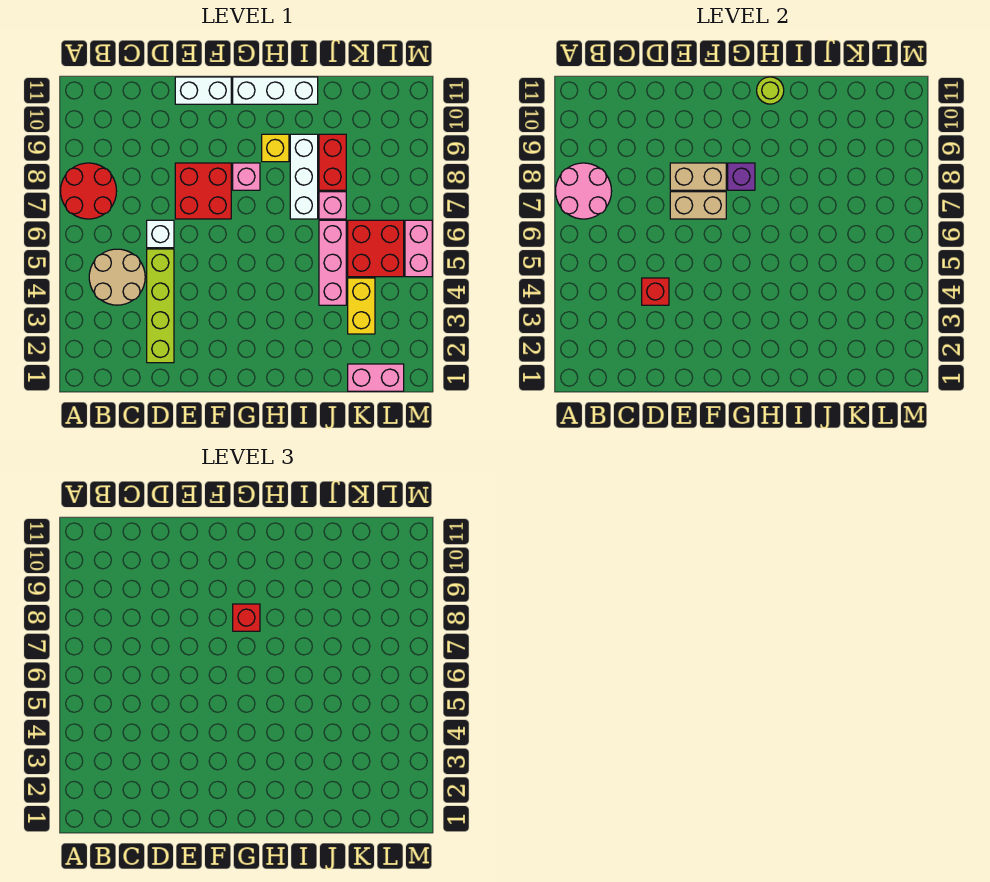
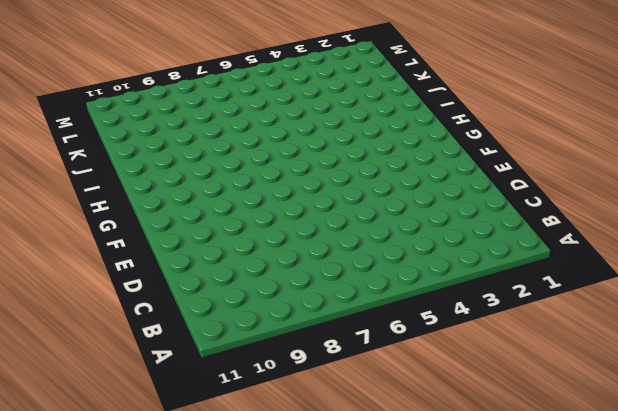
none -> red round brick A7:B8 level 1
none -> tan round brick B4:C5 level 1
none -> lime brick D2:D5 level 1

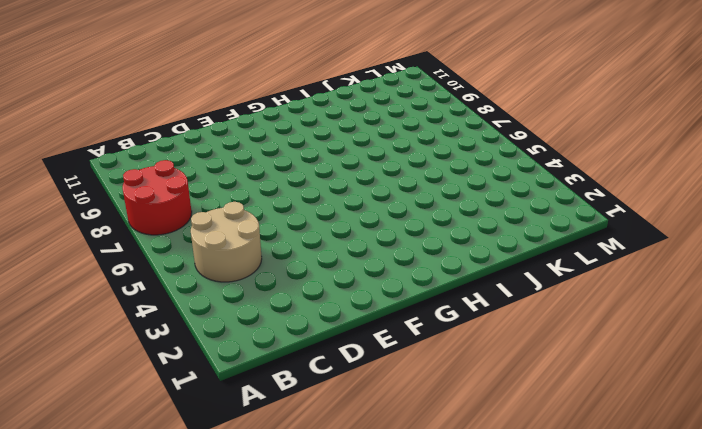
none -> lime brick D2:D5 level 1
none -> white brick D6 level 1
none -> red brick E7:F8 level 1

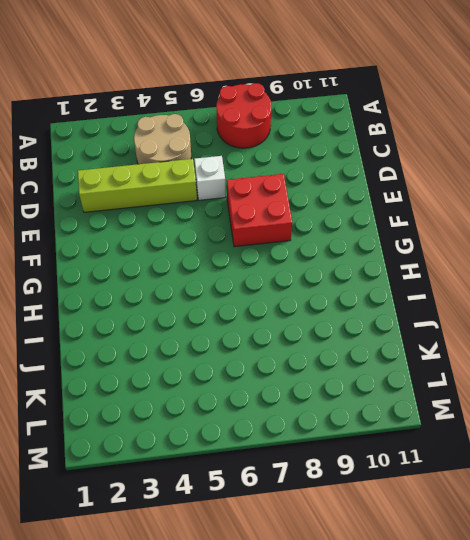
none -> white brick E11:F11 level 1
none -> pink brick G8 level 1
none -> white brick G11:I11 level 1

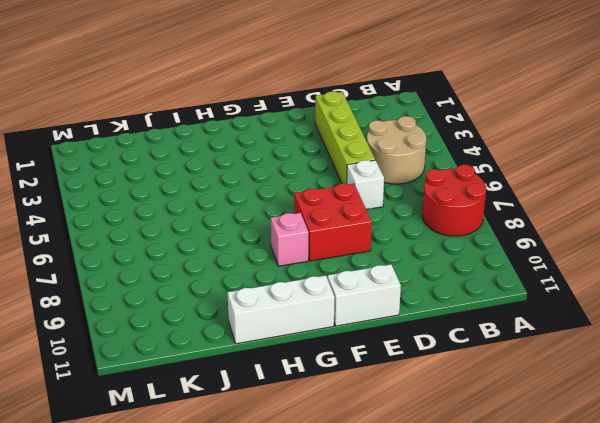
none -> yellow brick H9 level 1
none -> white brick I7:I9 level 1
none -> pink brick J4:J6 level 1

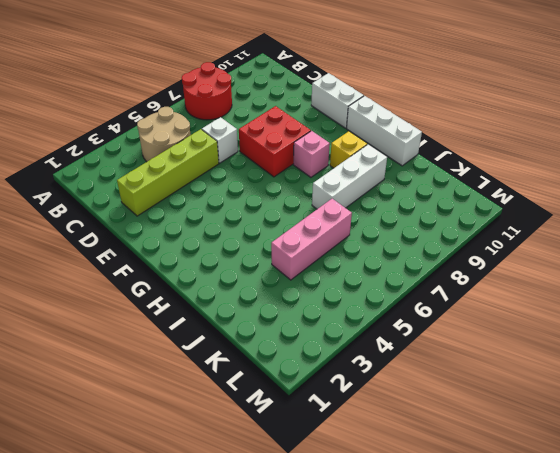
none -> pink brick J7 level 1
none -> red brick J8:J9 level 1
none -> pink brick K1:L1 level 1

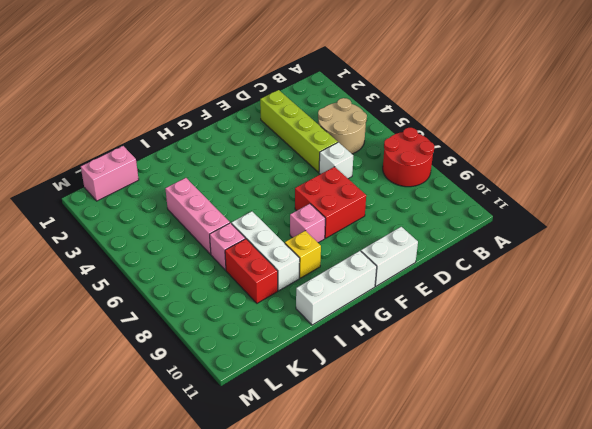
none -> yellow brick K3:K4 level 1
none -> red brick K5:L6 level 1
none -> pink brick M5:M6 level 1

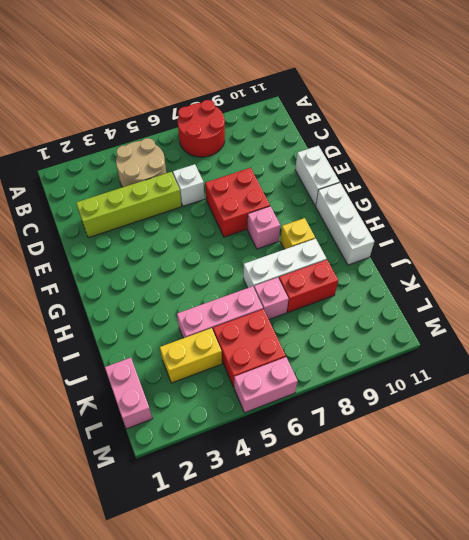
none -> pink round brick A7:B8 level 2
none -> red brick D4 level 2
none -> tan brick E7:F7 level 2

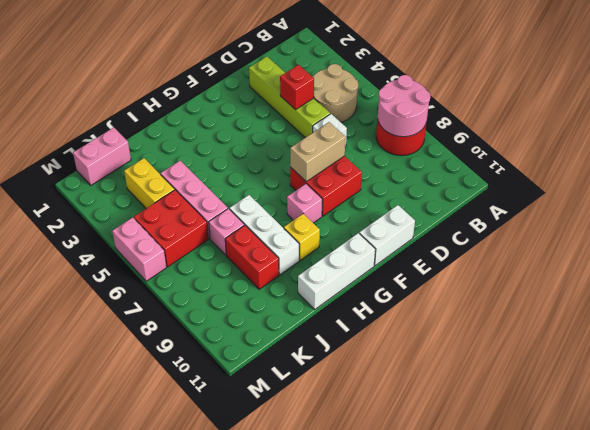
none -> tan brick E8:F8 level 2
none -> purple brick G8 level 2
none -> lime round brick H11 level 2

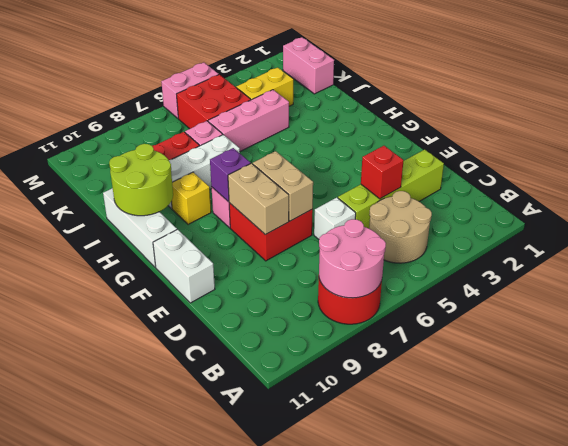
lime round brick H10:I11 level 2 -> lime round brick H11 level 2
none -> red brick G8 level 3

